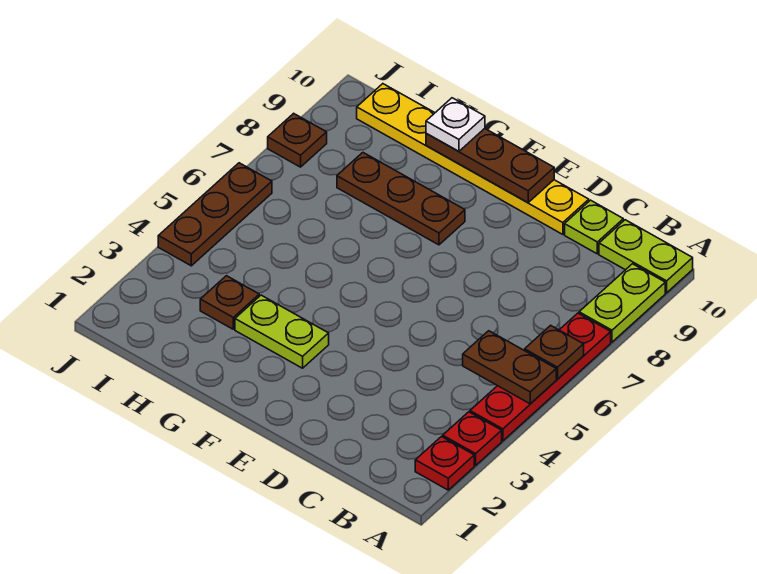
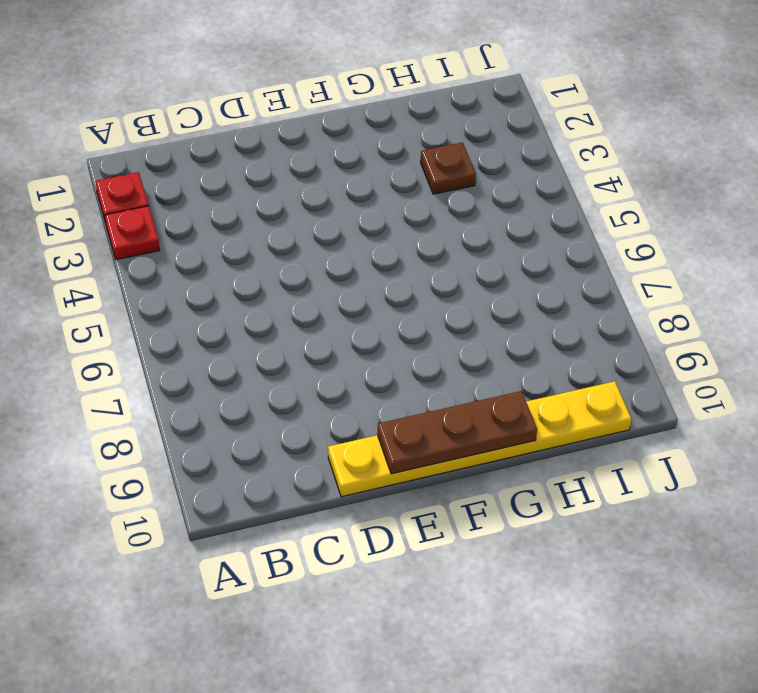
none -> red plate A4:A7 level 1
none -> lime plate A8:A9 level 1
none -> lime plate A10:B10 level 1

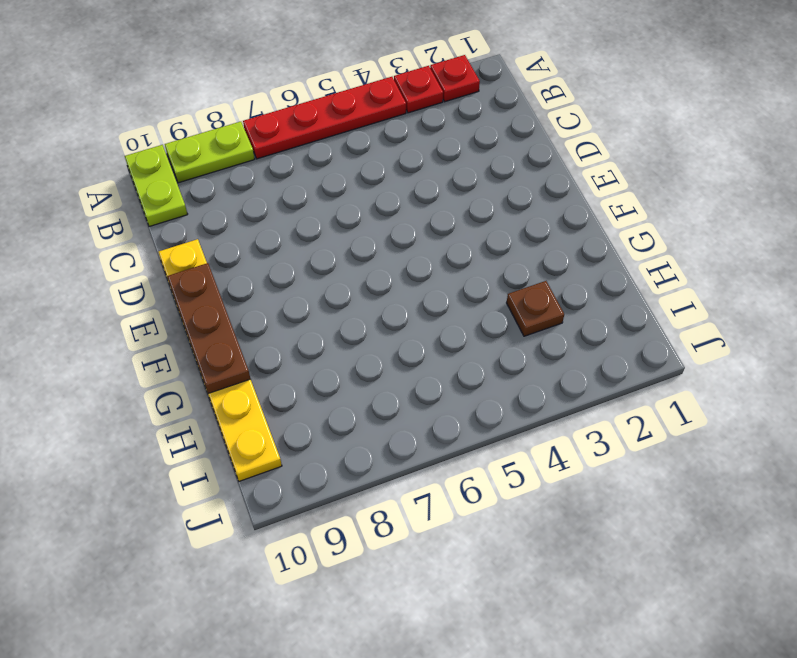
none -> lime plate C10 level 1
none -> lime plate F3:G3 level 1
none -> brown plate F8:H8 level 1

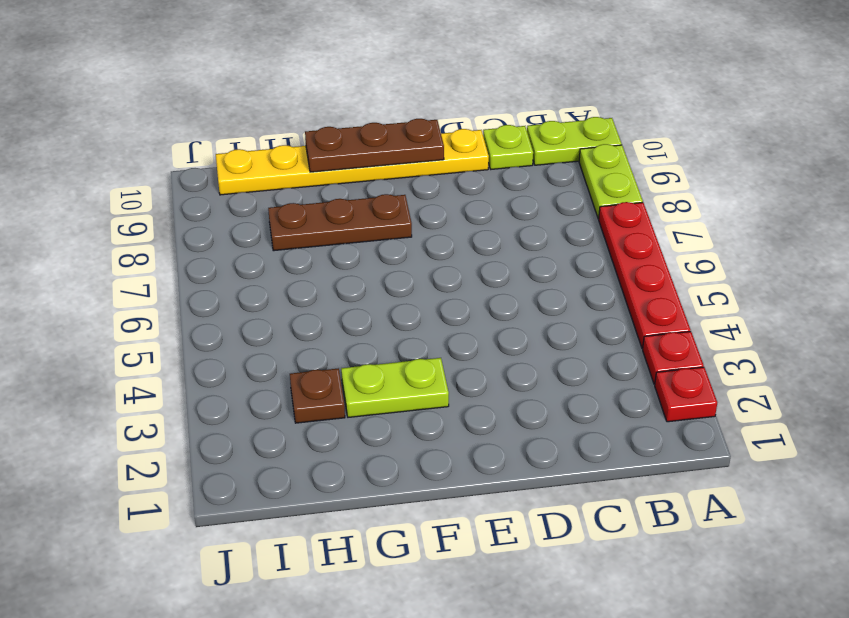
none -> brown plate J4:J6 level 1
none -> brown plate J8 level 1
none -> brown plate A5:B5 level 2

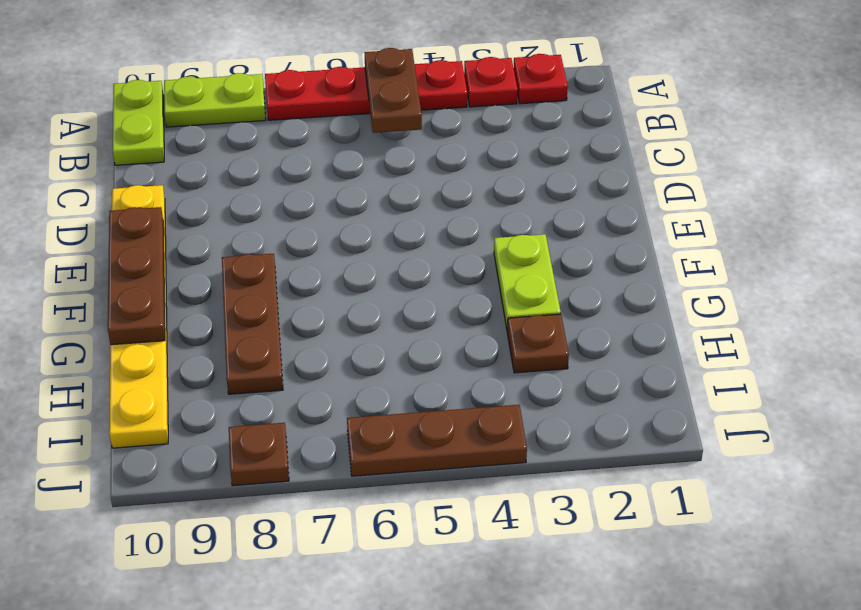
none -> lime plate C10 level 1
none -> brown plate A6 level 2
none -> white plate G10 level 3

